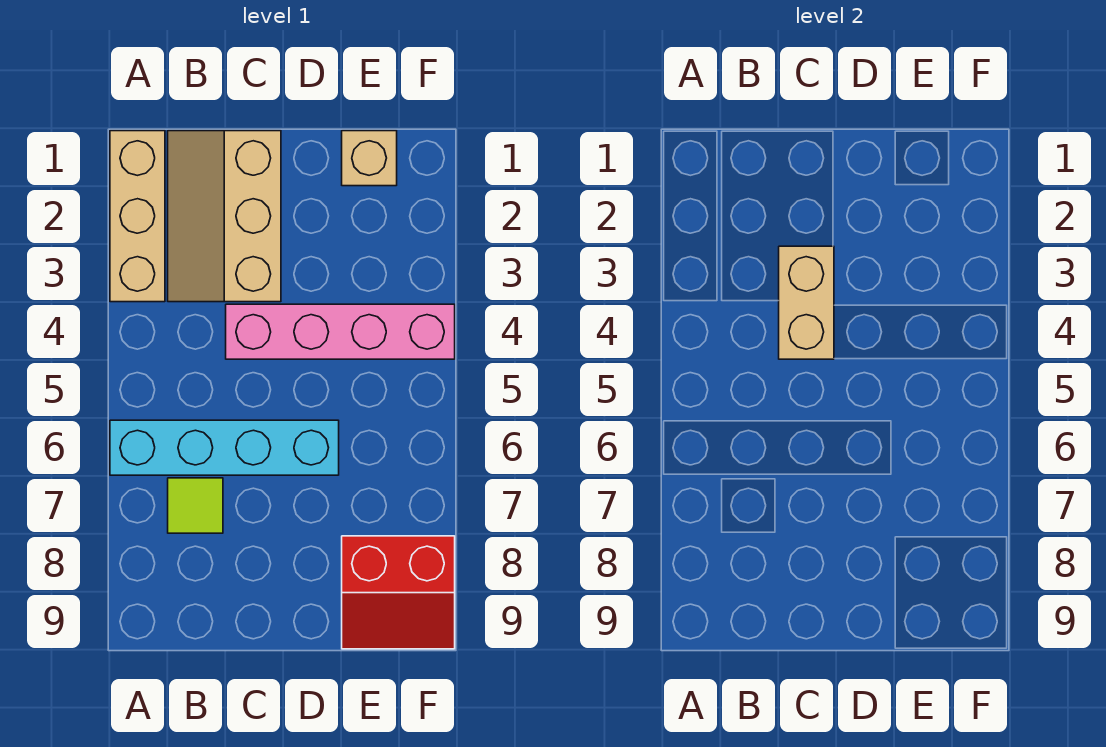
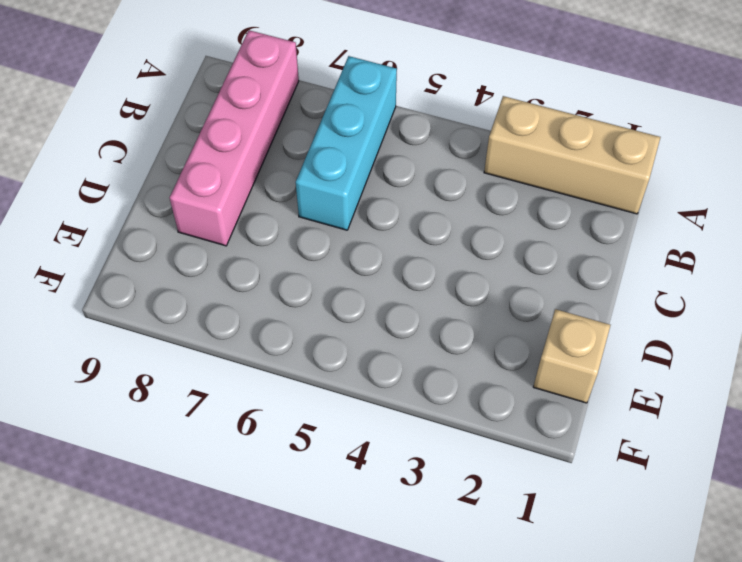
cyan brick A6:C6 level 1 -> cyan brick A6:D6 level 1
pink brick A8:D8 level 1 -> pink brick C4:F4 level 1
none -> tan slope B1:C3 level 1 top C
none -> lime tile B7 level 1

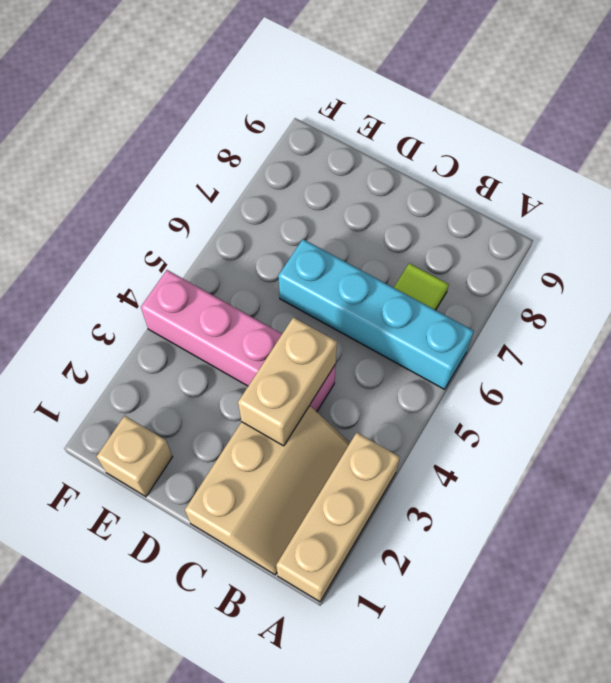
none -> red slope E8:F9 level 1 top 8

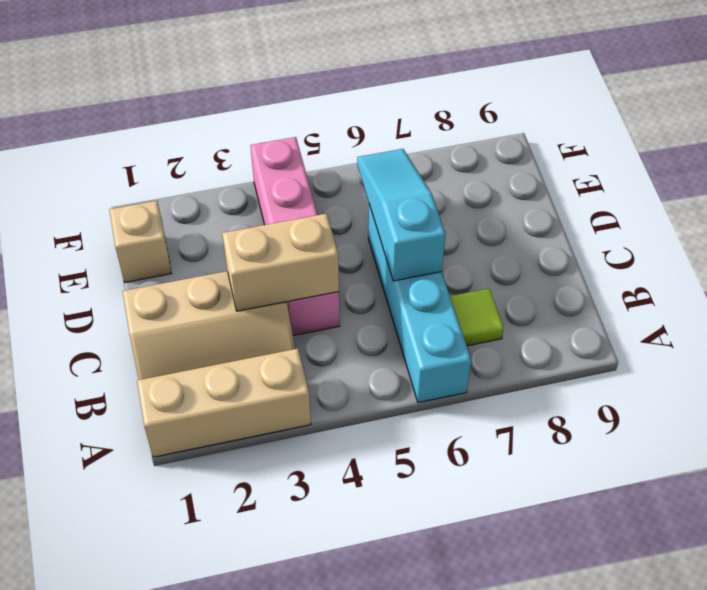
cyan slope C6:E6 level 2 top C -> none
none -> red slope E8:F9 level 1 top 8

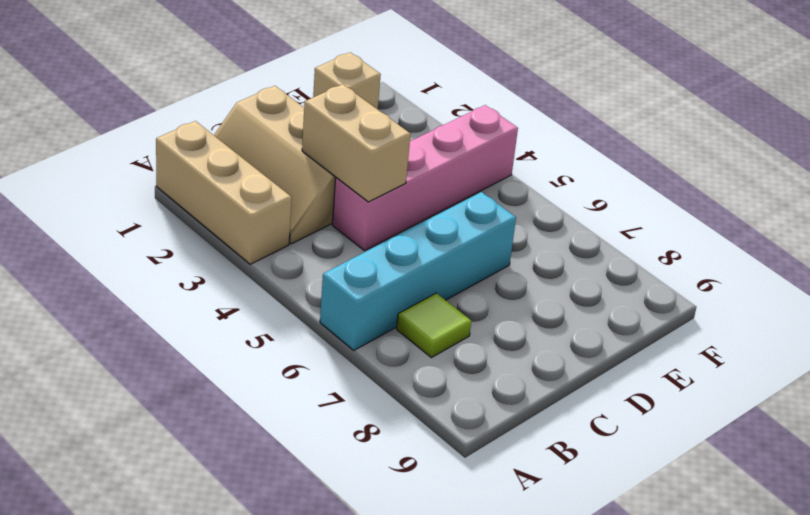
none -> red slope E8:F9 level 1 top 8

